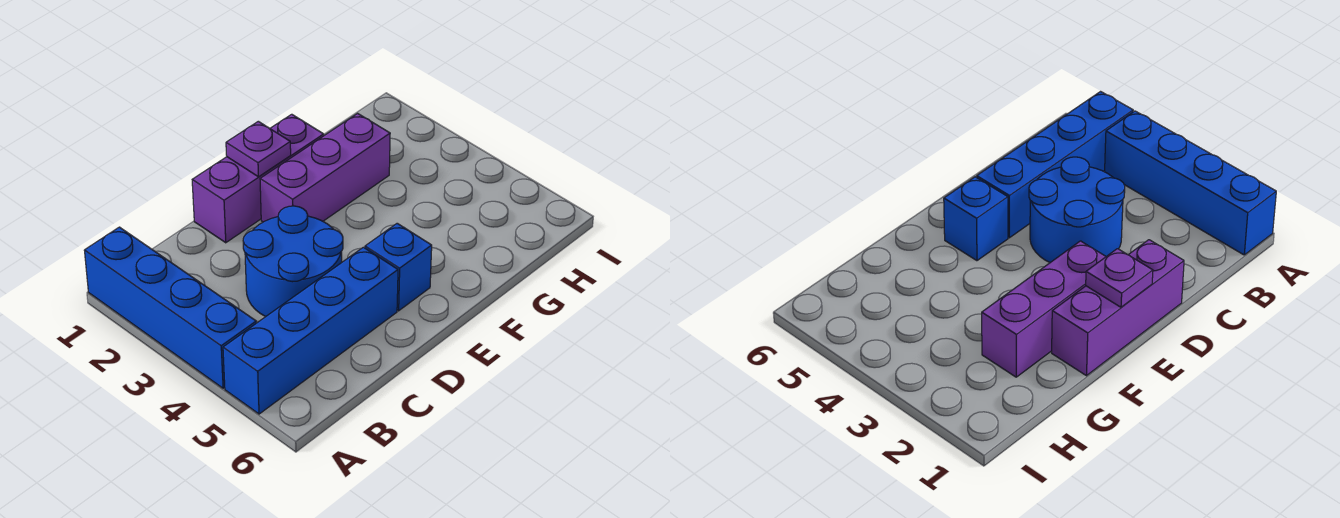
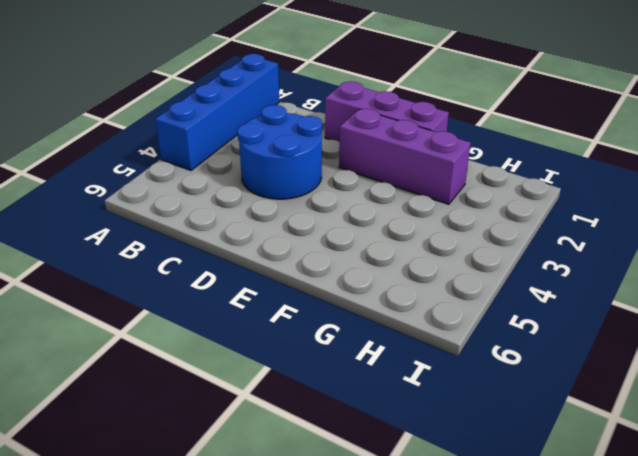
none -> blue brick A5:D5 level 1
none -> blue brick E5 level 1

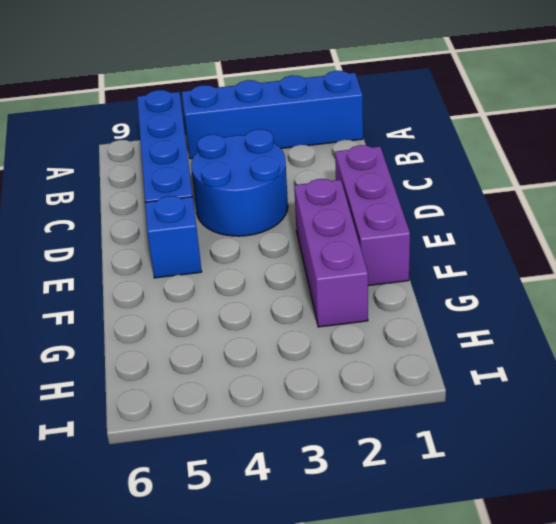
none -> purple plate E1 level 2

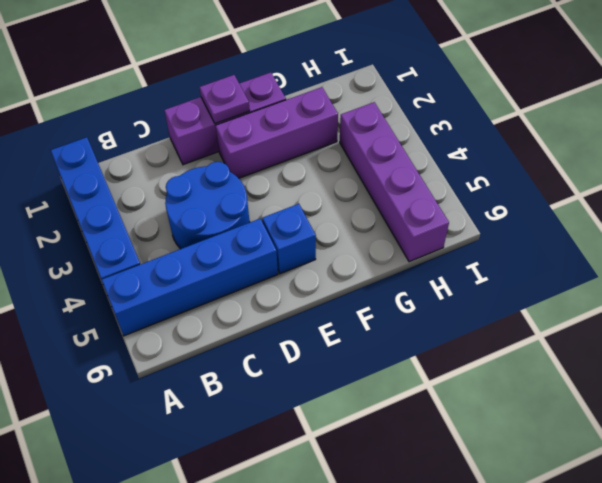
purple brick H3:H6 level 1 -> none

